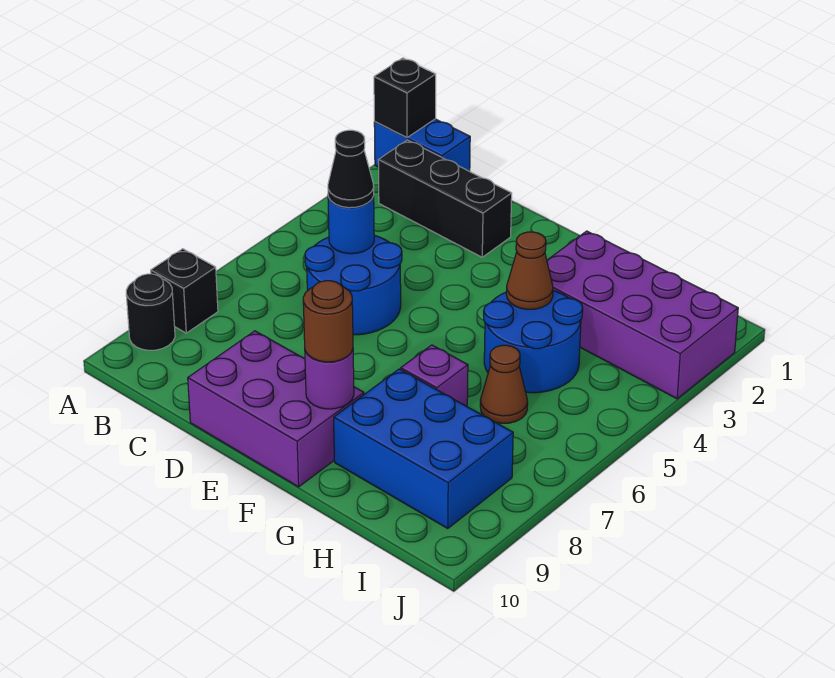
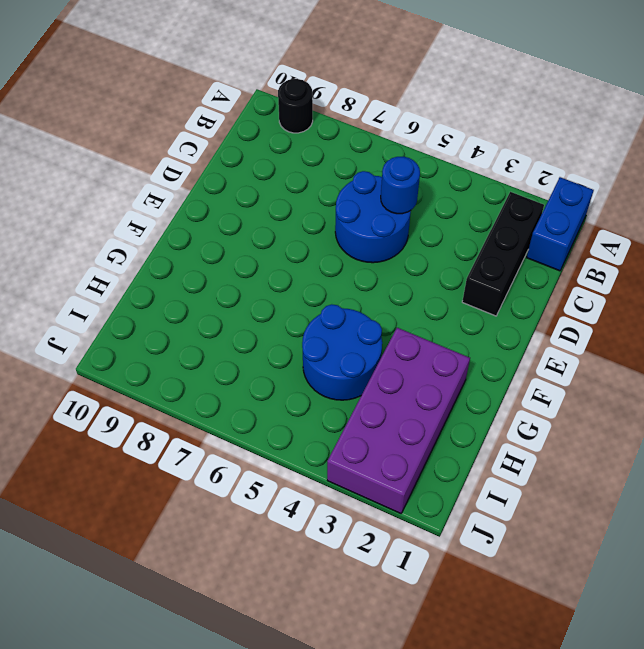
none -> black brick A8 level 1
none -> purple brick D9:F10 level 1
none -> purple brick G7 level 1

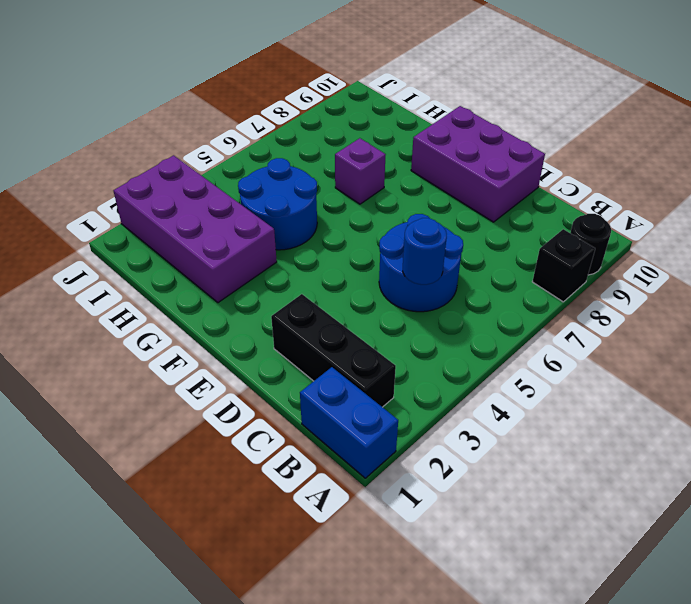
none -> blue brick G8:I9 level 1
none -> brown cone H6 level 1
none -> black brick A1 level 2

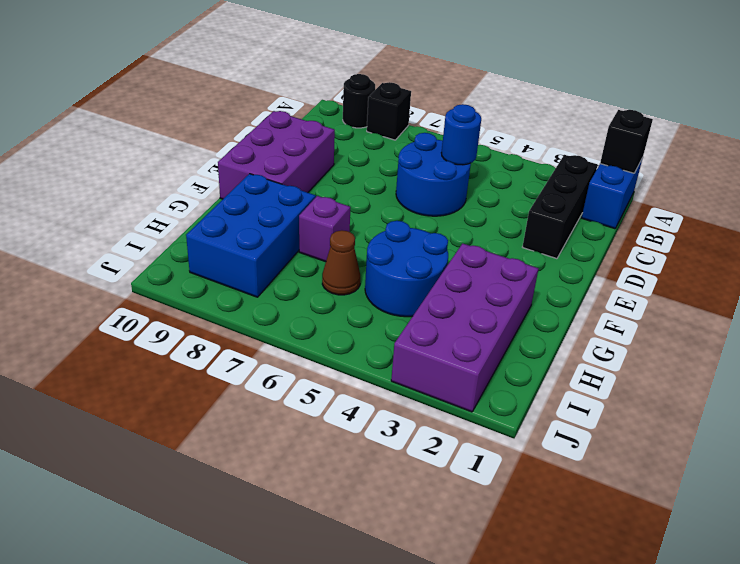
none -> purple round brick F9 level 2
none -> brown cone G4 level 2
none -> black cone C5 level 3

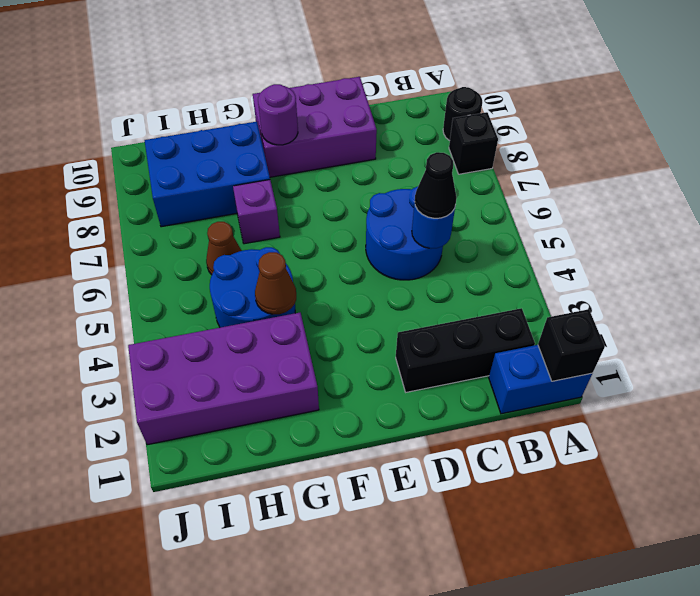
none -> brown round brick F9 level 3

